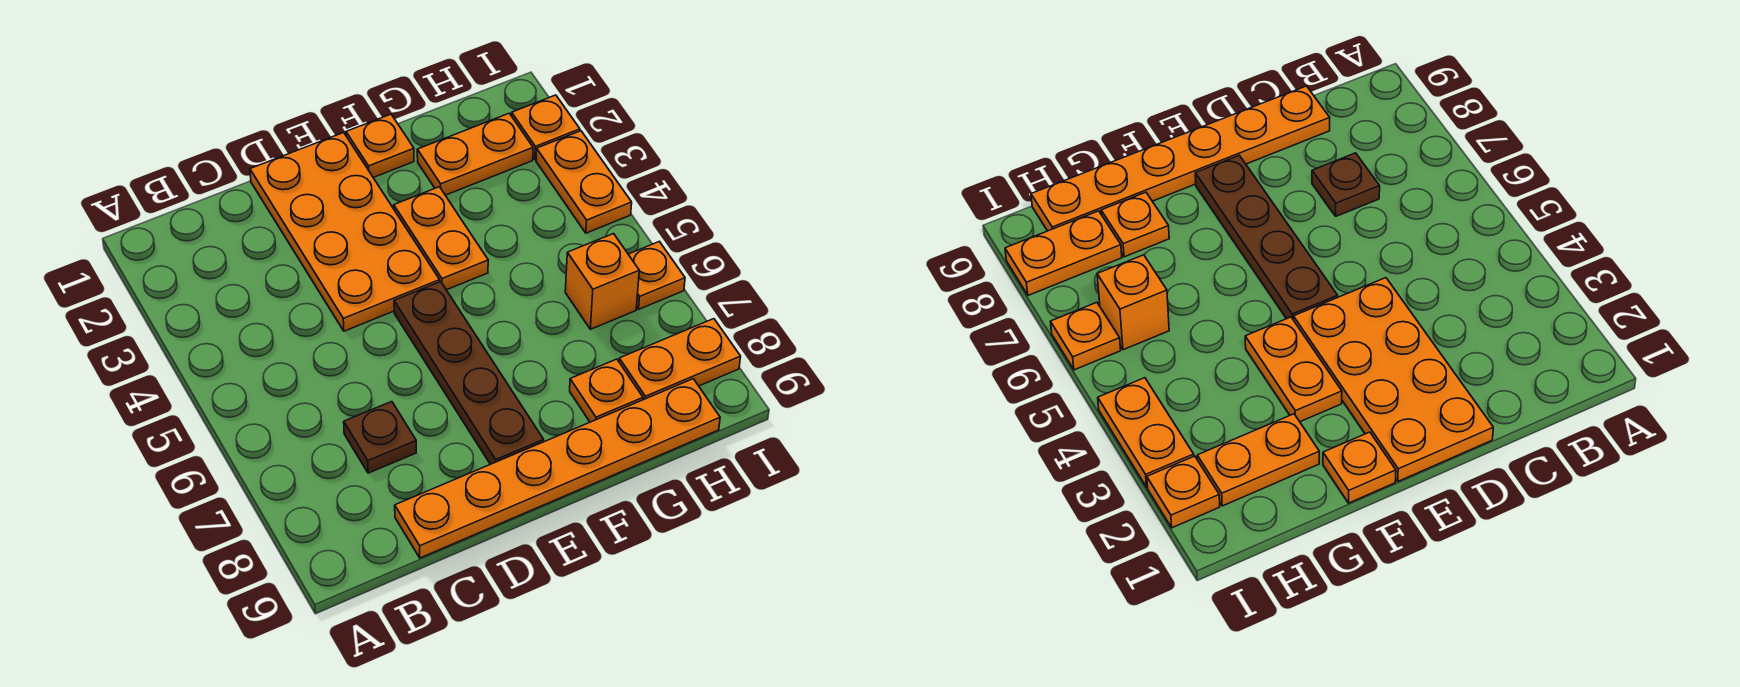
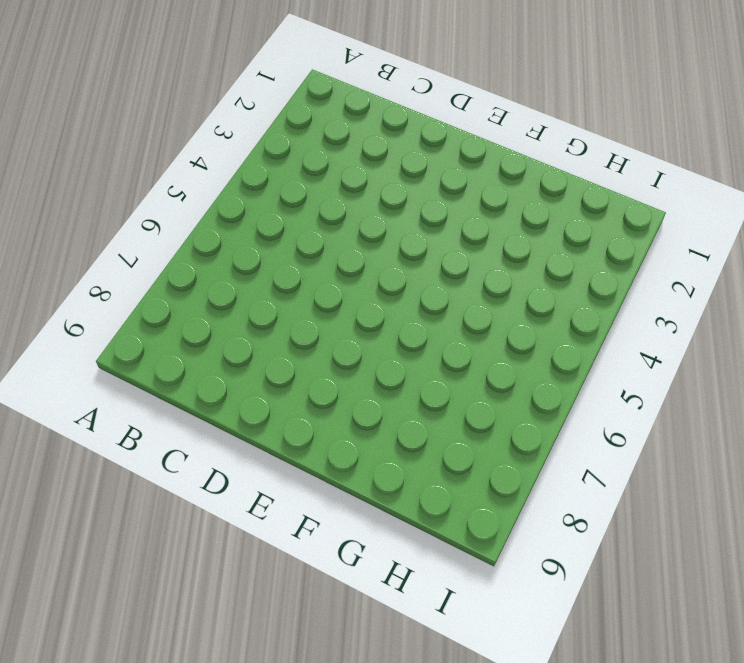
none -> brown plate C7 level 1
none -> orange plate C9:H9 level 1
none -> orange plate D1:E4 level 1

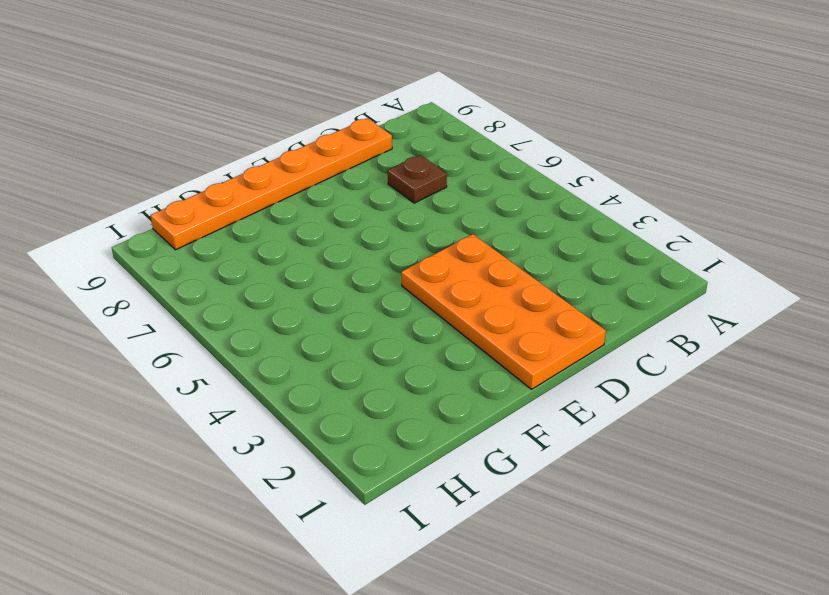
none -> brown plate E5:E8 level 1
none -> orange plate F1 level 1
none -> orange plate F3:F4 level 1

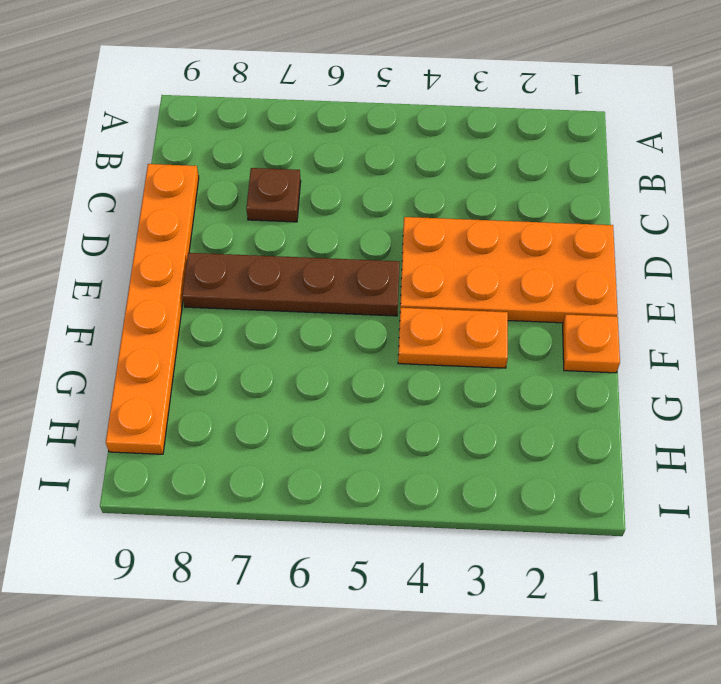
none -> orange plate G2:H2 level 1
none -> orange plate G8 level 1
none -> orange brick H6 level 1

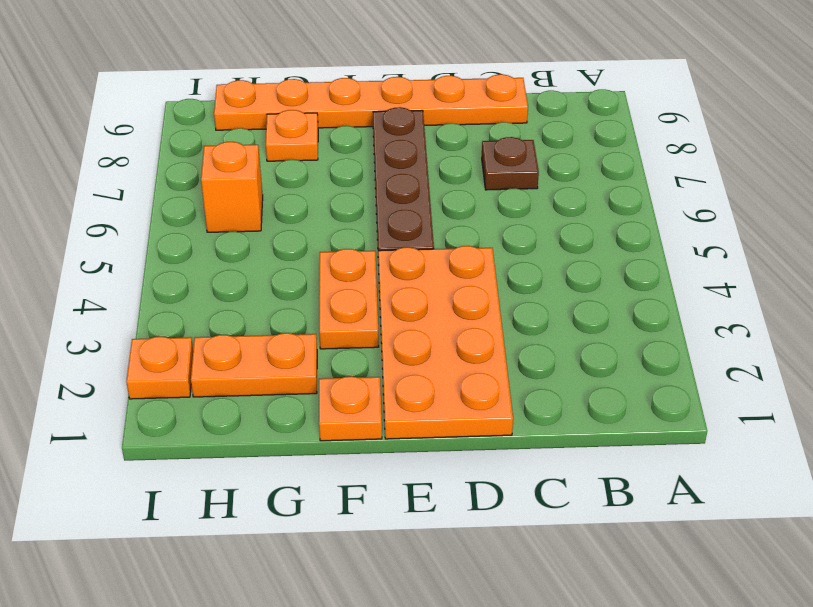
none -> orange plate H8:I8 level 1
none -> orange plate I3:I4 level 1
none -> orange plate I6 level 1

